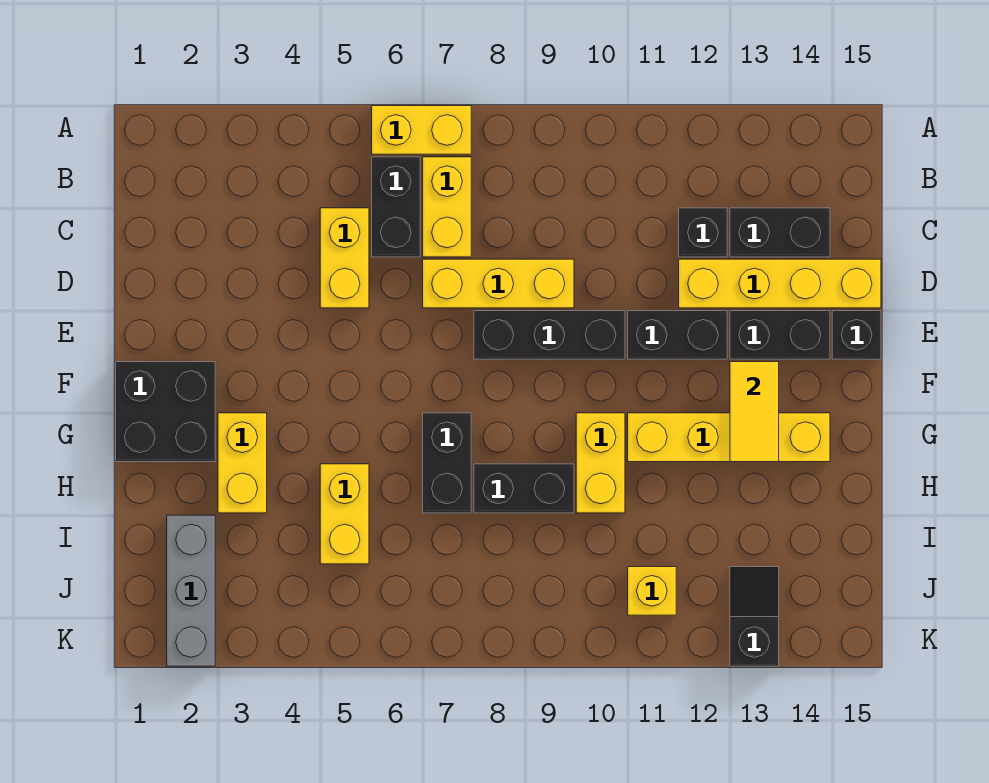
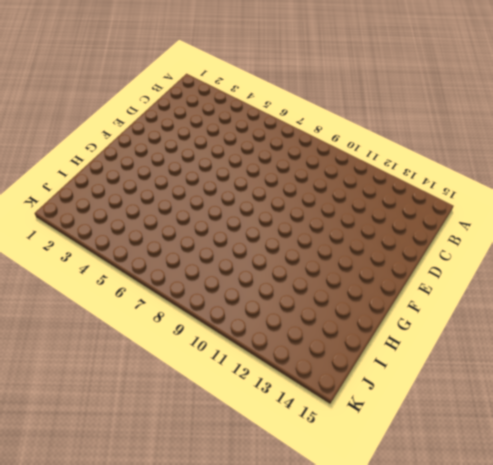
none -> yellow brick A6:A7 level 1
none -> black brick B6:C6 level 1
none -> yellow brick B7:C7 level 1

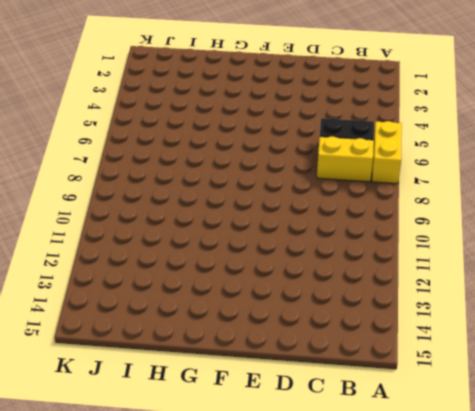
none -> yellow brick C5:D5 level 1
none -> black brick C12 level 1
none -> black brick C13:C14 level 1

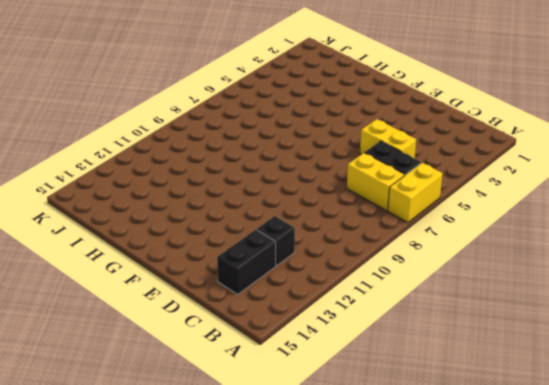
none -> yellow brick D7:D9 level 1
none -> yellow brick D12:D15 level 1
none -> black brick E8:E10 level 1

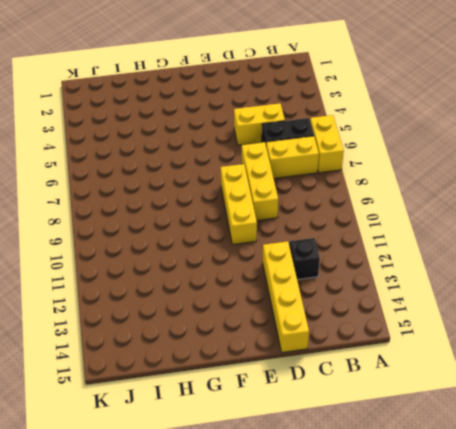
yellow brick E8:E10 level 1 -> black brick E8:E10 level 1
none -> black brick C13:C14 level 1
none -> black brick E11:E12 level 1
none -> black brick E13:E14 level 1

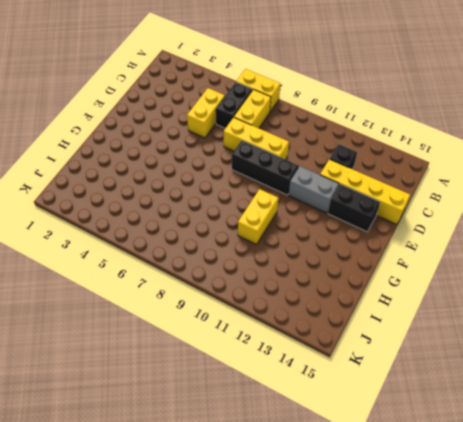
grey brick E11:E12 level 1 -> black brick E11:E12 level 1
none -> black brick C13:C14 level 1
none -> black brick E15 level 1
none -> black brick F1:G2 level 1

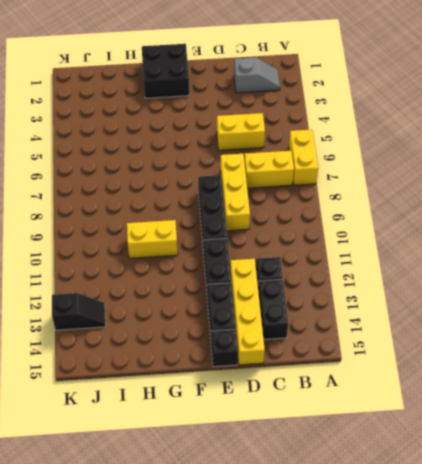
grey slope B2:C2 level 1 top C -> none
none -> black brick B6:C6 level 1
none -> yellow brick G3:H3 level 1
none -> black brick G7:H7 level 1

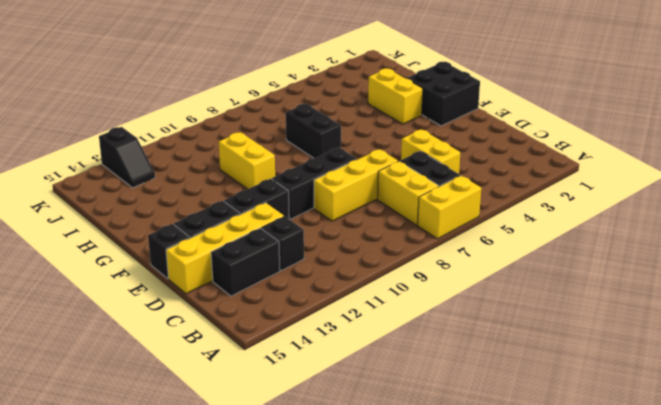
none -> yellow brick G11:G14 level 1
none -> yellow brick H5:I5 level 1
none -> black brick H8:H9 level 1

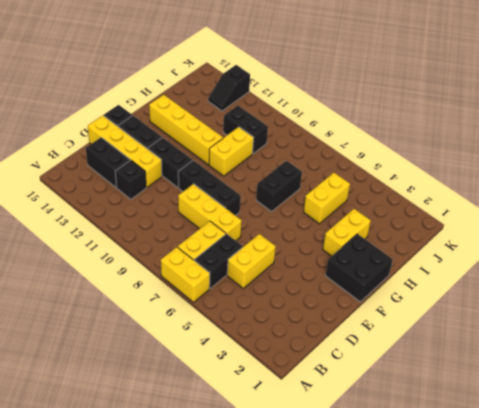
black brick I10:I11 level 1 -> black brick H8:H9 level 1
none -> grey brick I2:K2 level 1
none -> yellow brick J11 level 1
none -> yellow tile F13:G13 level 2

